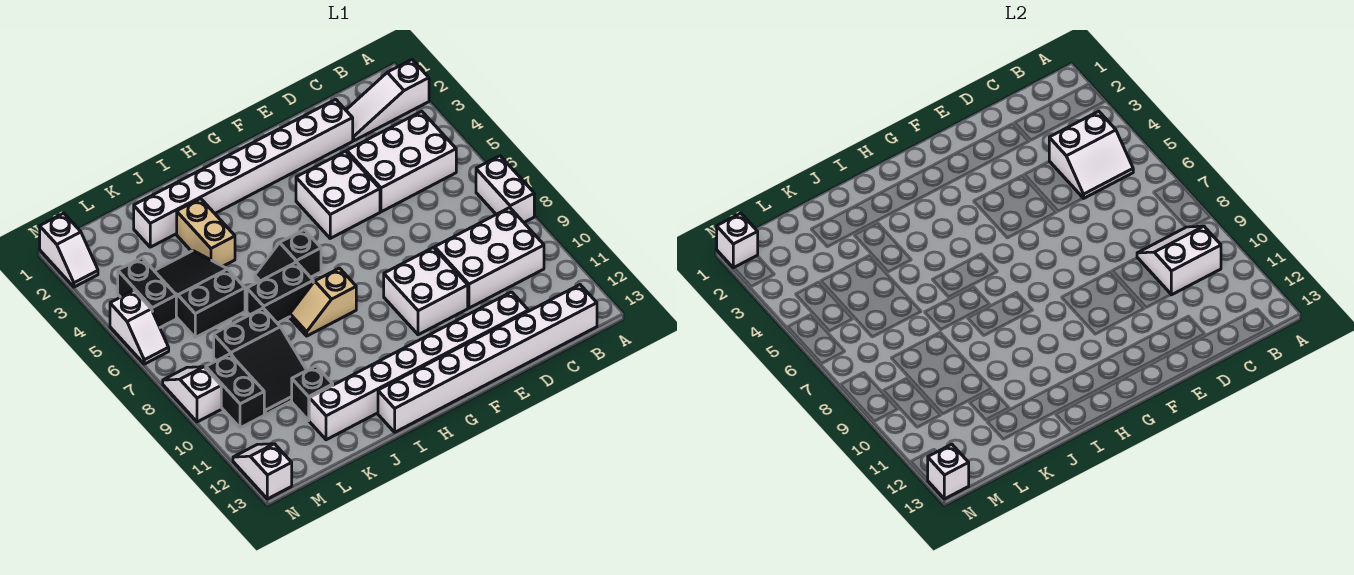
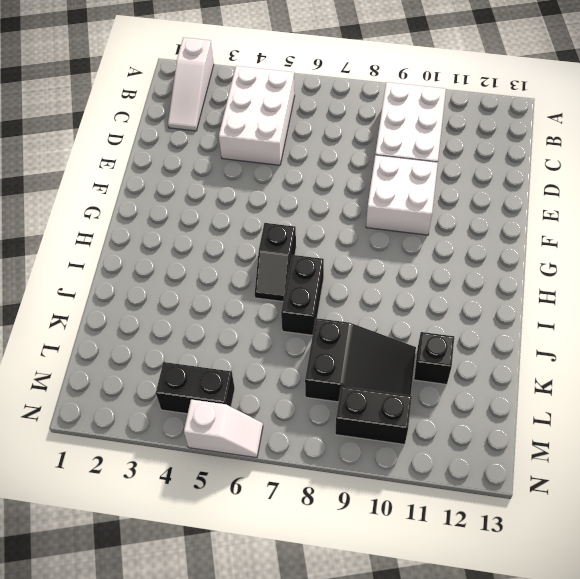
none -> white brick A7:A8 level 1
none -> white brick B13:I13 level 1
none -> white brick D2:K2 level 1

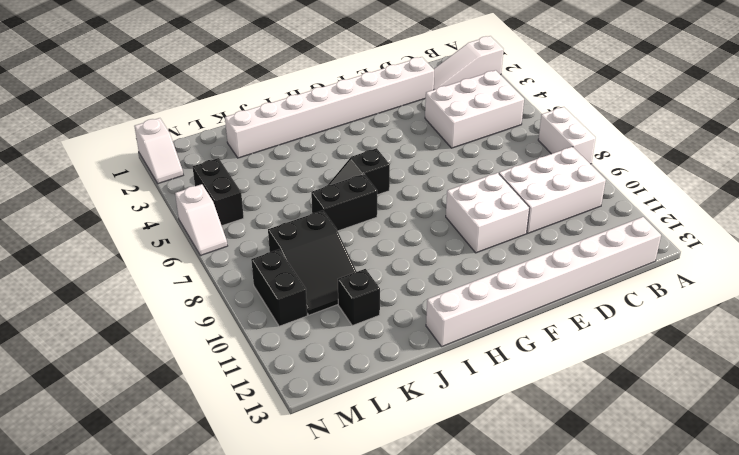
none -> white brick D12:K12 level 1
none -> white brick E4:F5 level 1
none -> tan slope H8:I8 level 1 top H

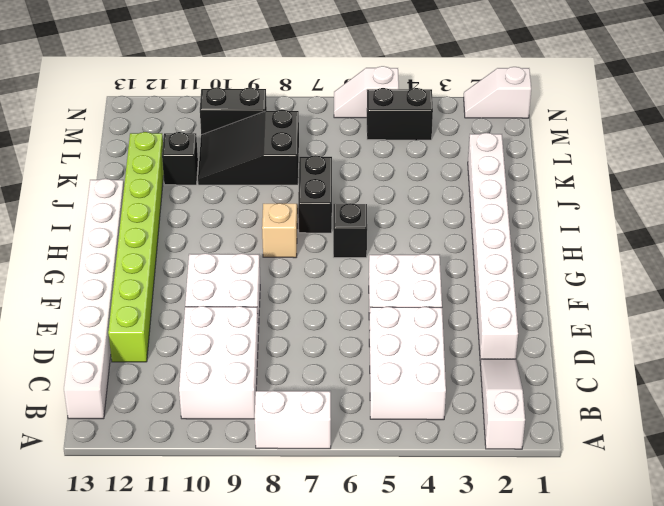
lime brick D12:K12 level 1 -> white brick D12:K12 level 1
none -> tan brick J3:J4 level 1
none -> black slope K4:L6 level 1 top 6
none -> white slope N8:N9 level 1 top 9

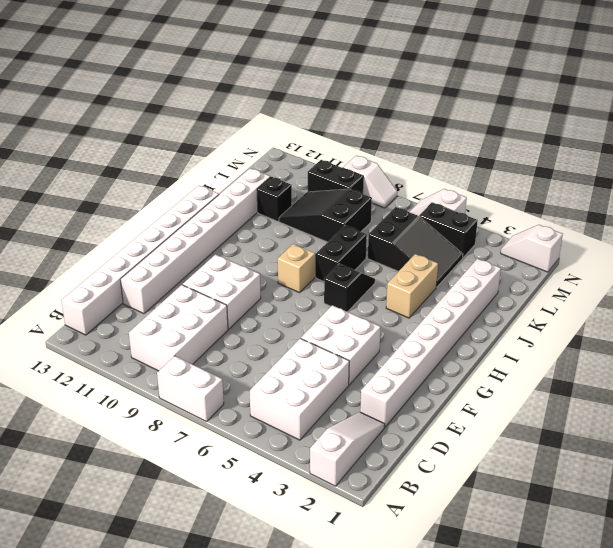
tan brick I4:J4 level 1 -> tan brick J3:J4 level 1
none -> white slope N12:N13 level 1 top 13
none -> white slope B4:C5 level 2 top 4
none -> white slope B9:C10 level 2 top 10

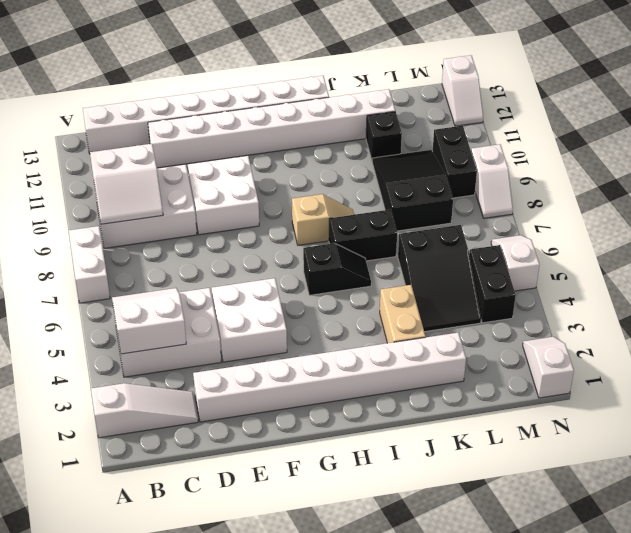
none -> white brick N1 level 2
none -> white brick N13 level 2

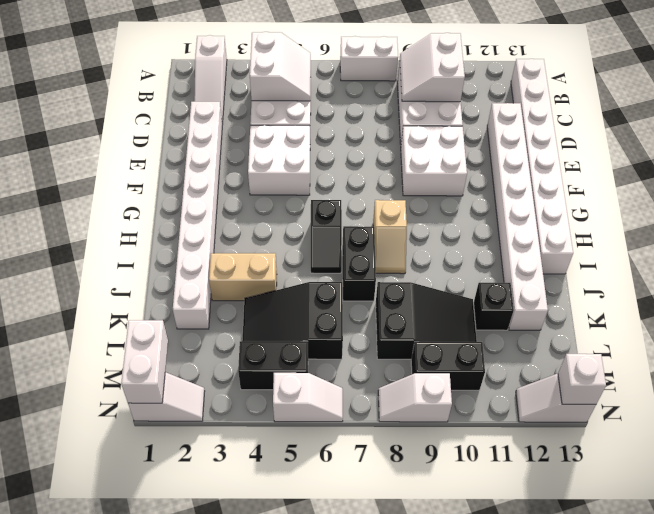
white brick M1:N1 level 2 -> white brick N1 level 2

